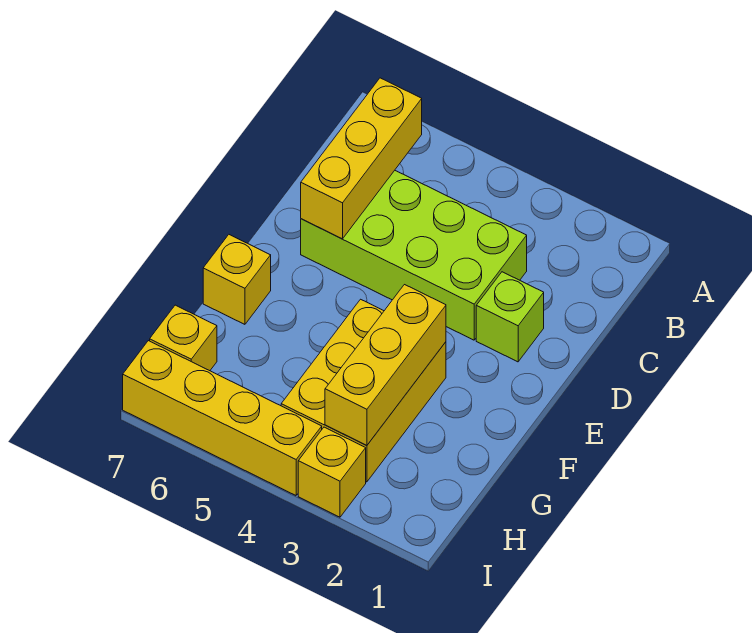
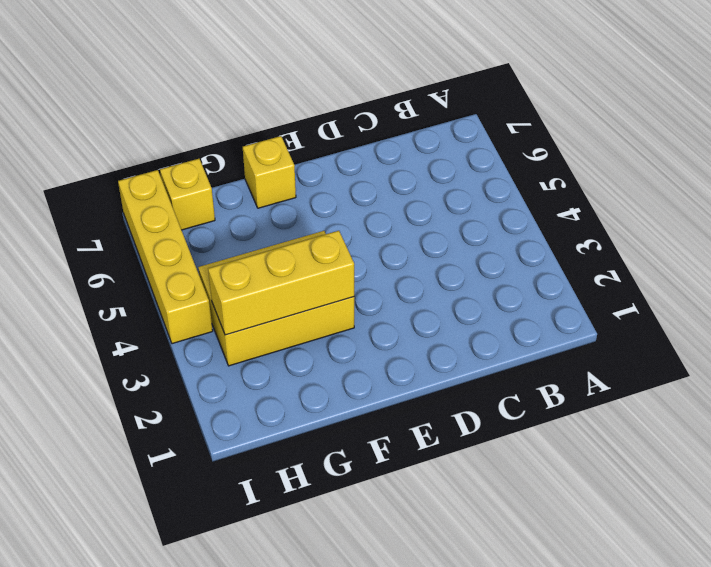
none -> lime brick C3:D6 level 1
none -> lime brick D2 level 1

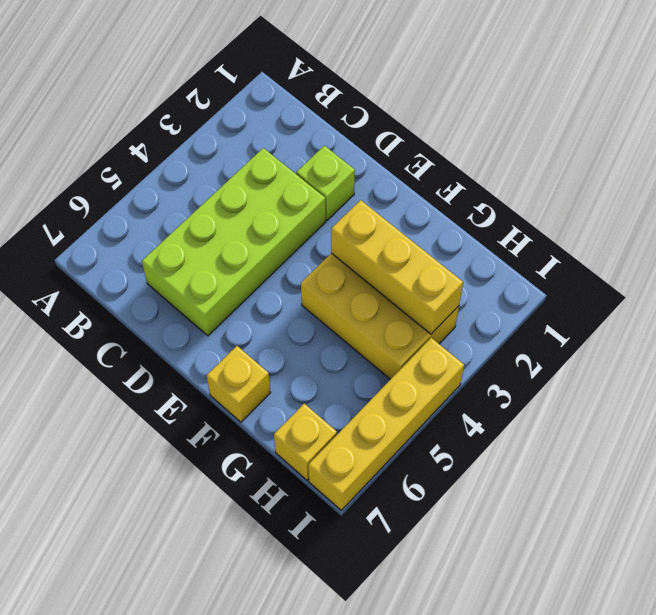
none -> yellow brick I3 level 1
none -> yellow brick B6:D6 level 2

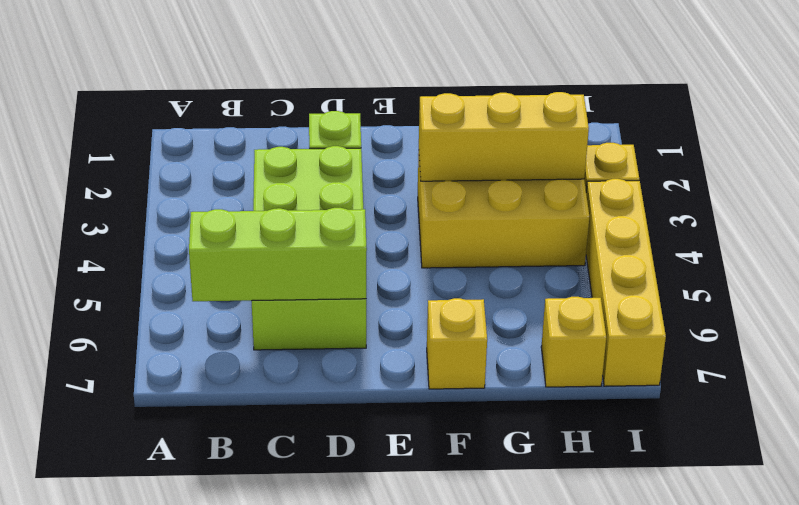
lime brick B6:D6 level 2 -> yellow brick B6:D6 level 2

